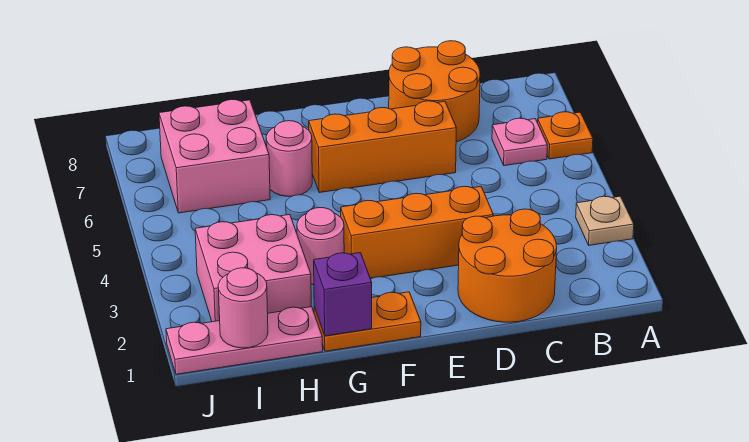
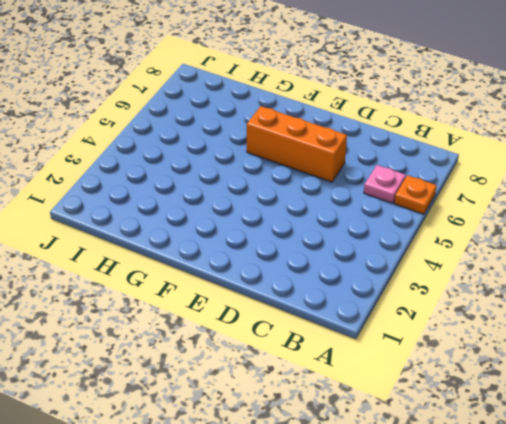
none -> tan plate A3 level 1
none -> orange round brick C1:D2 level 1
none -> orange round brick C7:D8 level 1

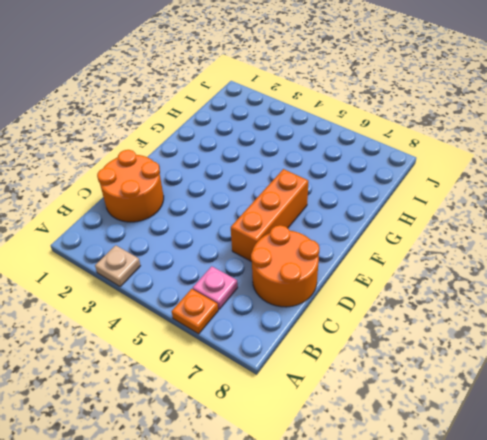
none -> orange brick D3:F3 level 1
none -> orange plate F1:G1 level 1
none -> pink round brick G3 level 1

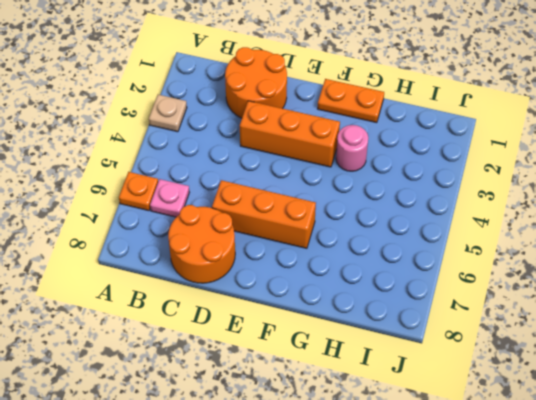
none -> pink round brick G6 level 1
none -> pink plate H1:J1 level 1
none -> pink brick H2:I3 level 1

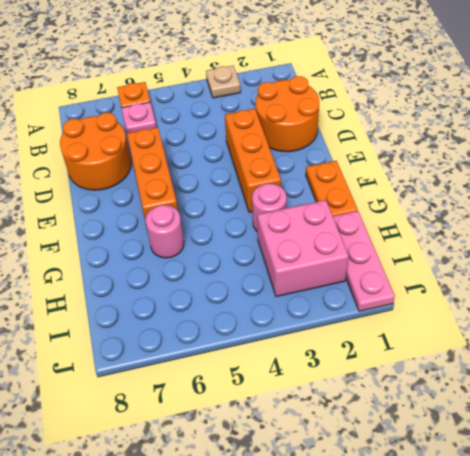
none -> pink brick H6:I7 level 1
none -> purple brick G1 level 2
none -> pink round brick I1 level 2

